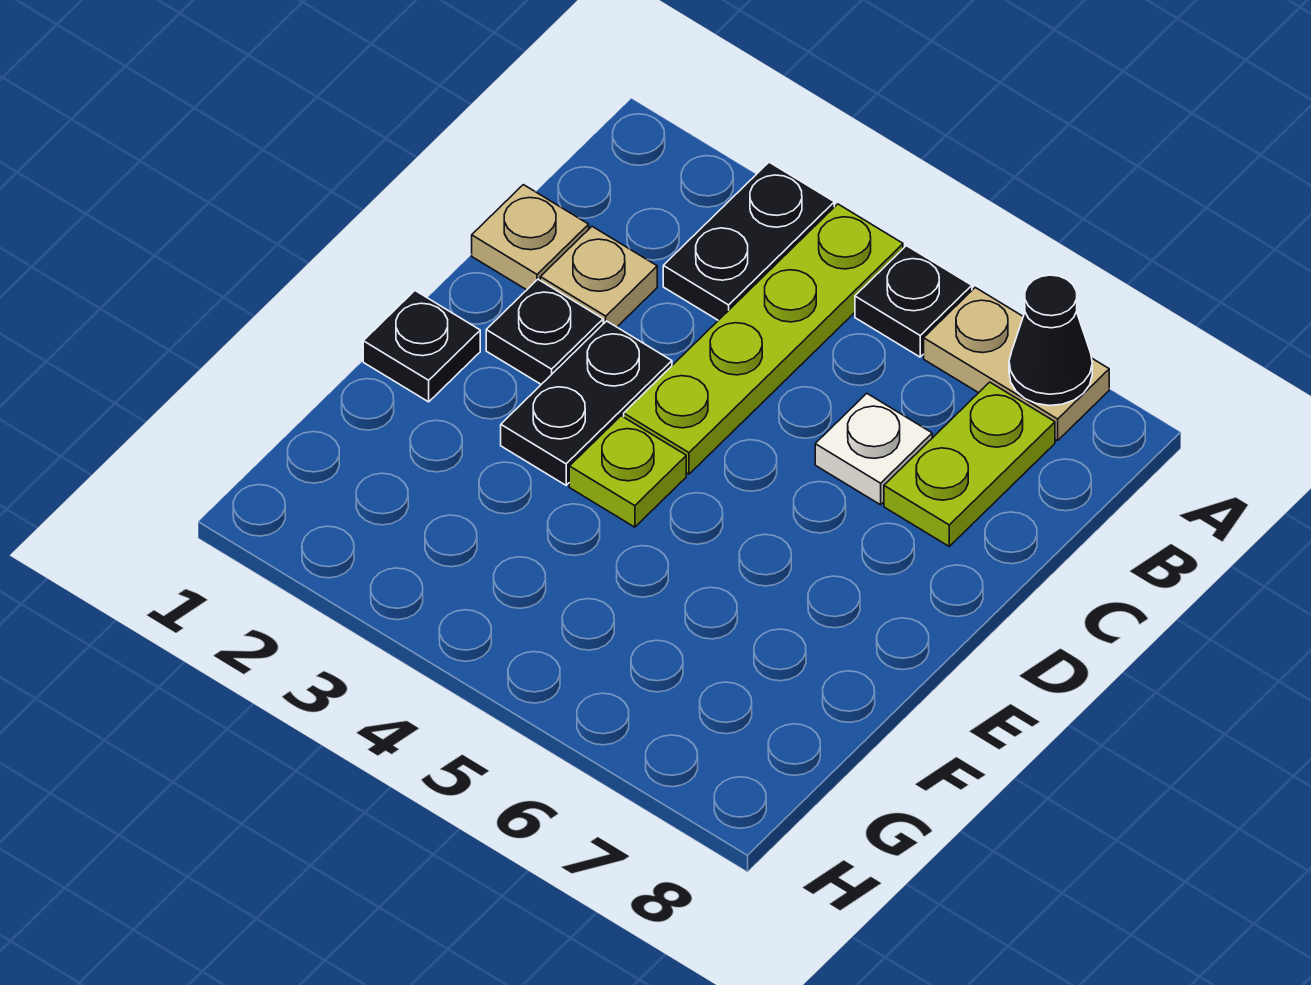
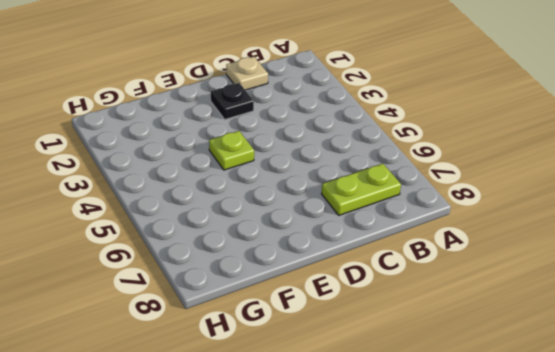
none -> black plate A3:B3 level 1
none -> lime plate A4:D4 level 1
none -> black plate A5 level 1

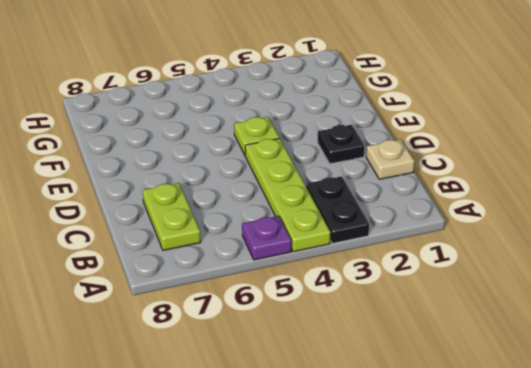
purple plate A5 level 1 -> black plate A5 level 1
none -> tan plate A6:A7 level 1
none -> tan plate C2 level 1
none -> white plate C6 level 1

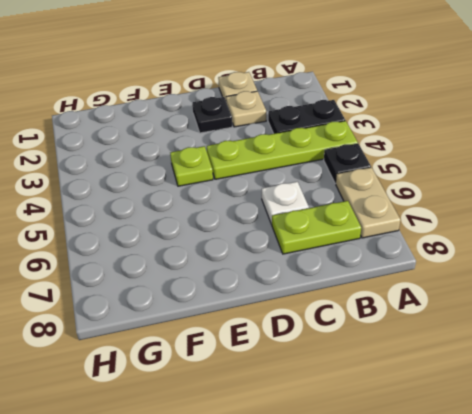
none -> black plate D3:E3 level 1
none -> black plate E1 level 1
none -> black cone A7 level 2

